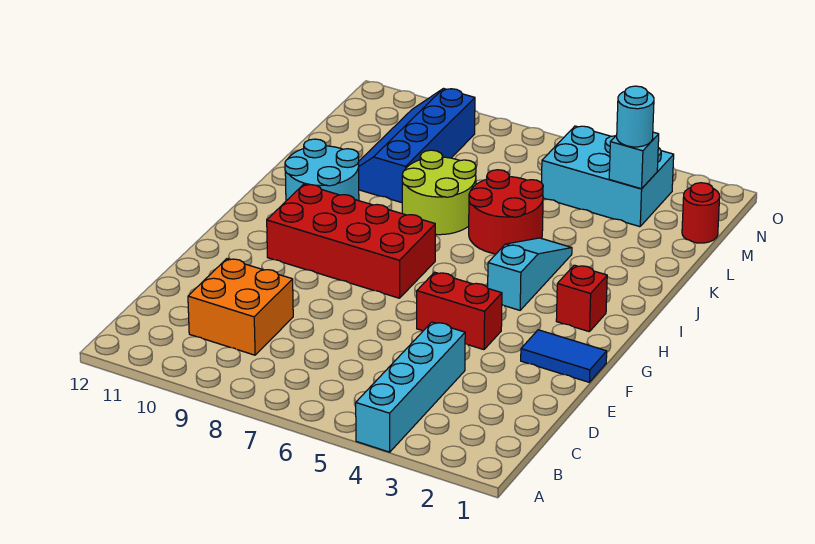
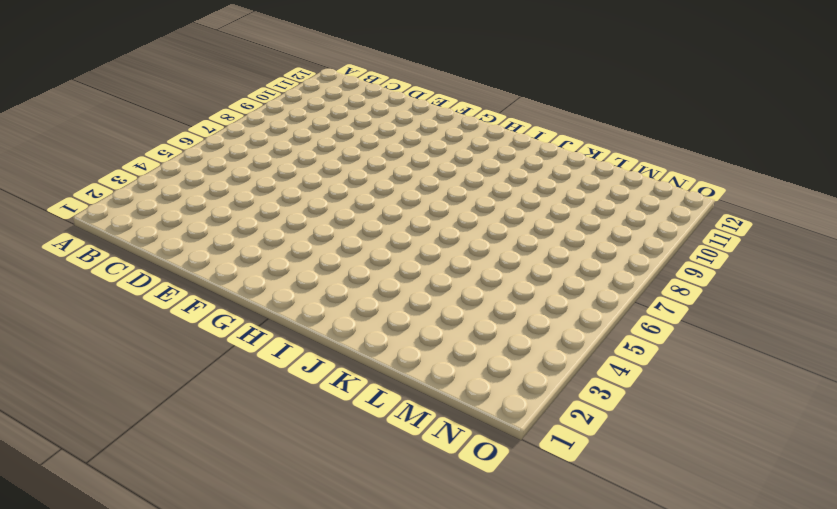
none -> cyan brick A4:D4 level 1
none -> orange brick C9:D10 level 1
none -> blue tile F1:F2 level 1

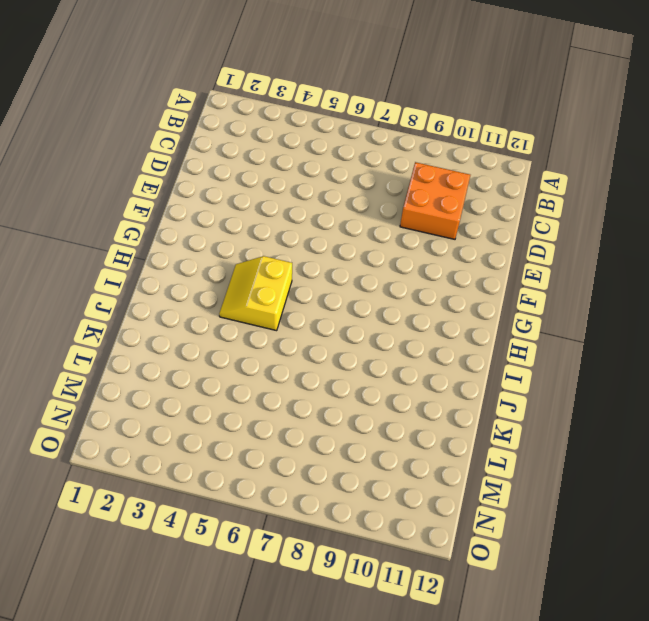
yellow slope H4:I5 level 1 top 5 -> cyan slope H4:J4 level 1 top H
none -> cyan brick A4:D4 level 1
none -> blue tile F1:F2 level 1
none -> red brick F4:F5 level 1

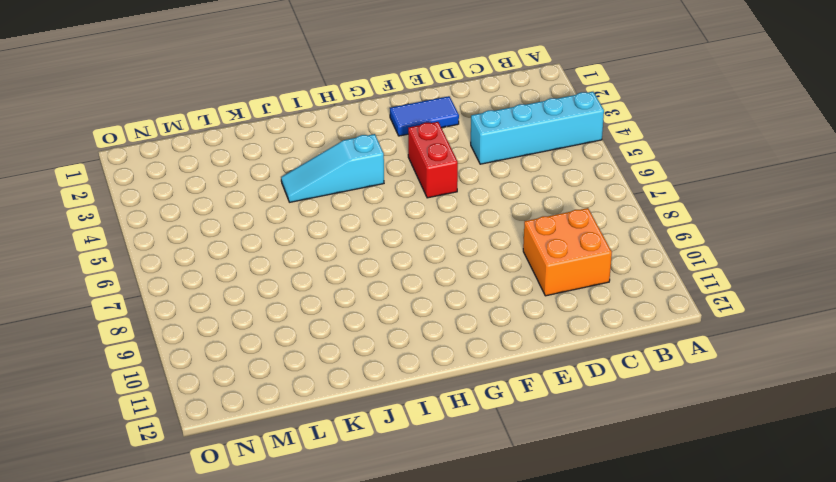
blue tile E2:F2 level 1 -> blue tile F1:F2 level 1
none -> red brick G7:H10 level 1
none -> red brick H2 level 1
none -> cyan round brick I10:J11 level 1

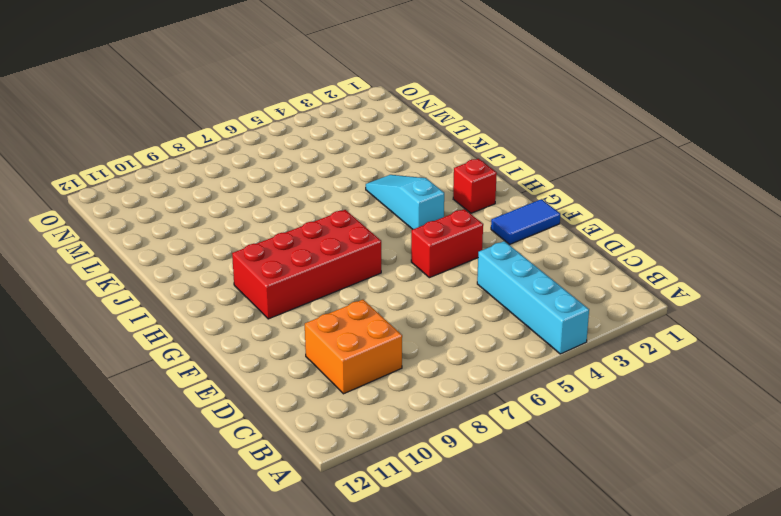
none -> cyan round brick I10:J11 level 1
none -> red round brick J5:K6 level 1
none -> lime round brick J7:K8 level 1

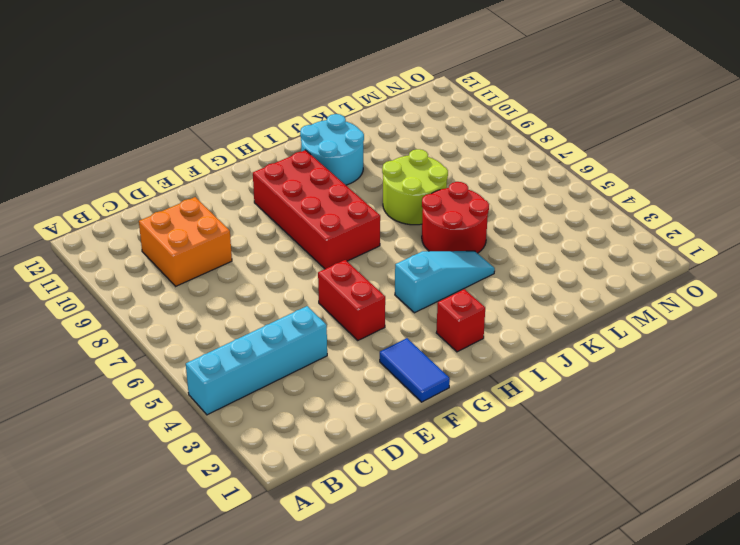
none -> blue slope K9:N10 level 1 top 9
none -> red round brick M1 level 1
none -> cyan brick M3:N5 level 1

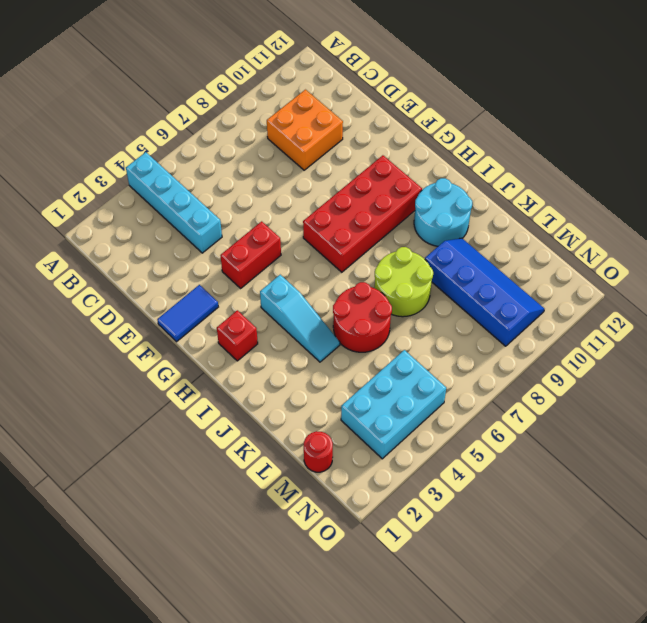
none -> cyan brick M3 level 2
none -> cyan round brick M3 level 3

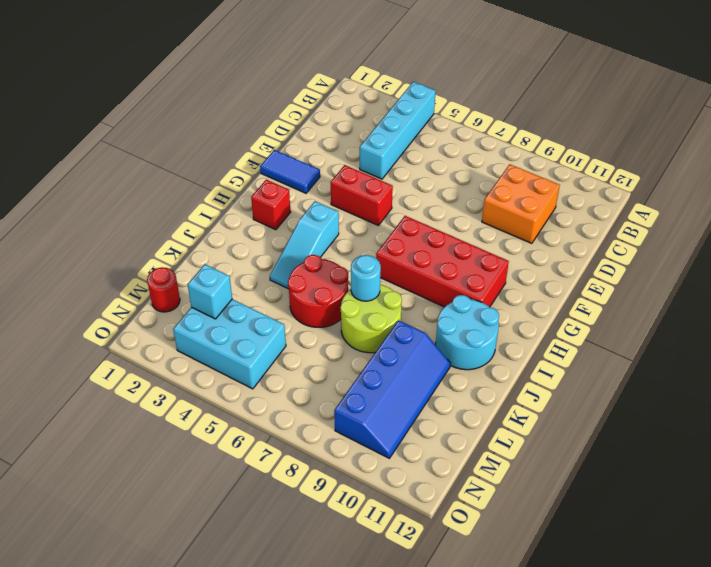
cyan round brick J7 level 2 -> cyan round brick M3 level 3

